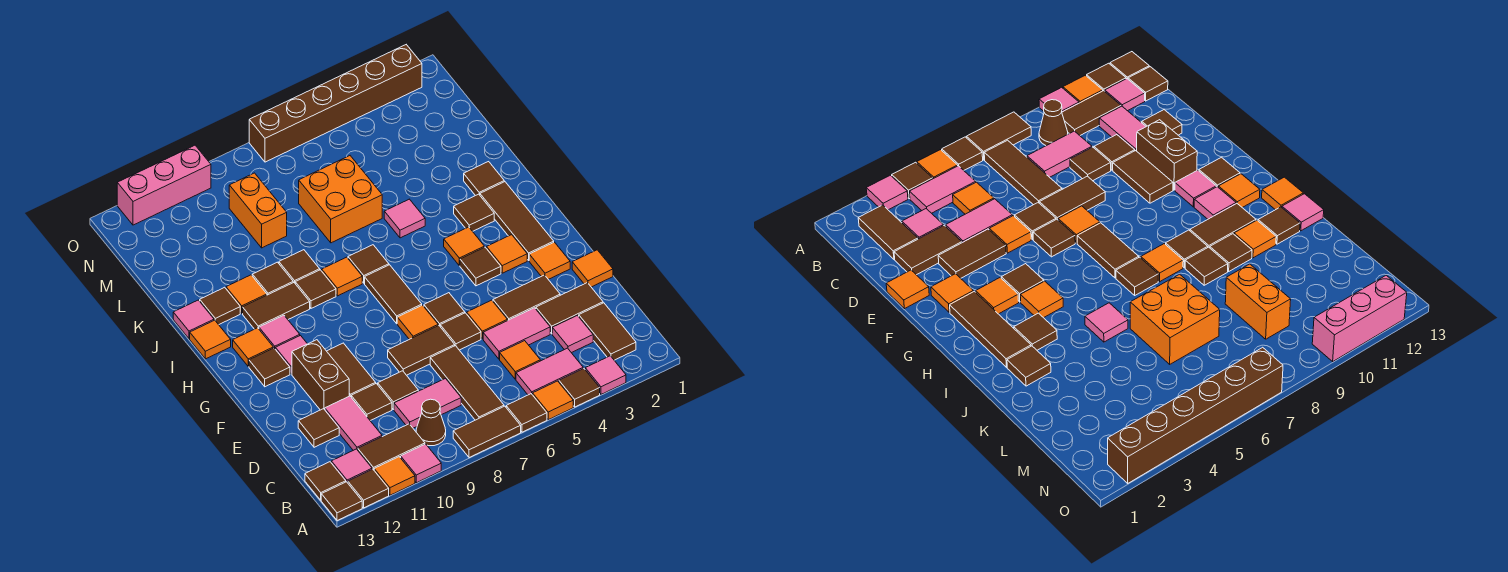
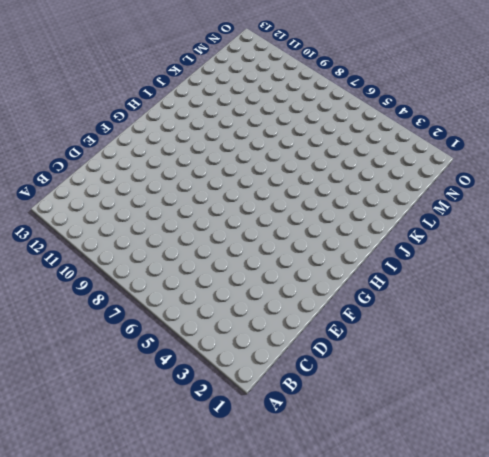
none -> pink tile A3 level 1
none -> brown tile A4 level 1
none -> orange tile A5 level 1
none -> brown tile A6 level 1

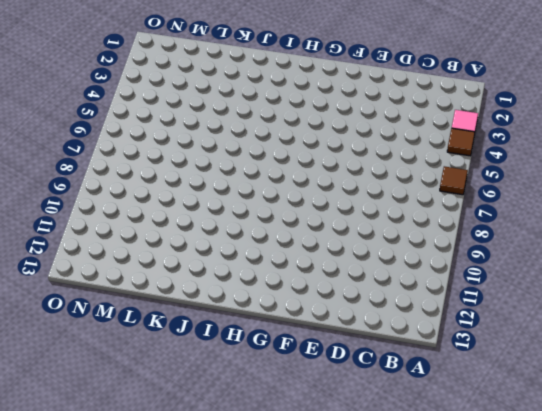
none -> orange tile A5 level 1
none -> brown tile A7:A8 level 1
none -> pink tile A10 level 1
none -> orange tile A11 level 1

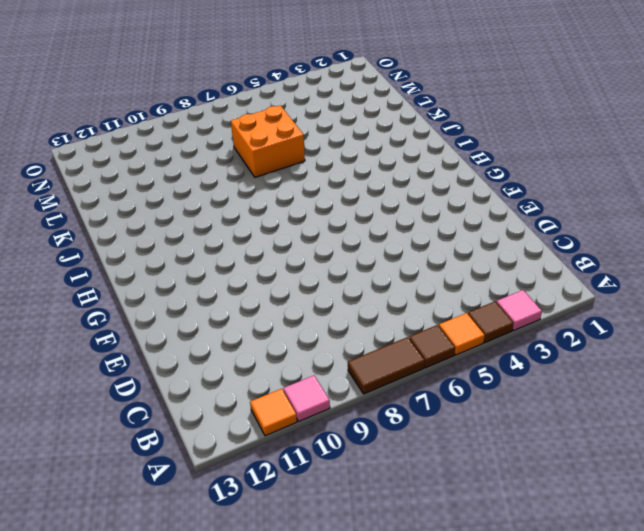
none -> brown tile A12 level 1
none -> brown tile A13 level 1
none -> brown tile B2:C2 level 1
none -> pink tile B4:B5 level 1

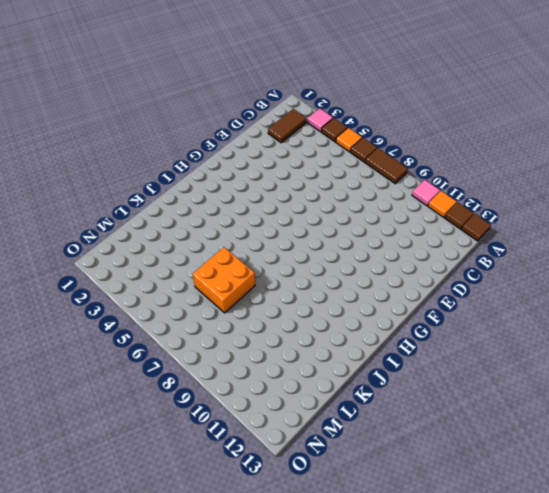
none -> pink tile B4:B5 level 1
none -> brown tile B7:D7 level 1
none -> brown cone B9 level 1
none -> brown tile B10:B11 level 1

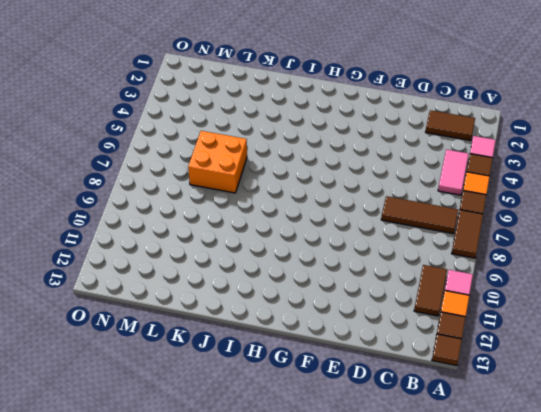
none -> brown cone B9 level 1
none -> pink tile B12 level 1
none -> brown tile B13 level 1
none -> pink tile C3 level 1

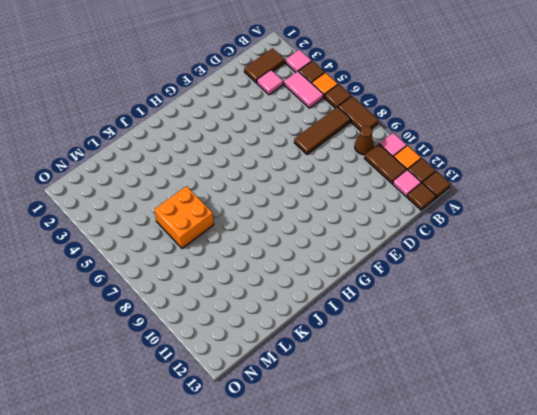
none -> orange tile C5 level 1
none -> pink tile C8:C9 level 1
none -> pink tile C11:D11 level 1
none -> brown tile D2:D3 level 1

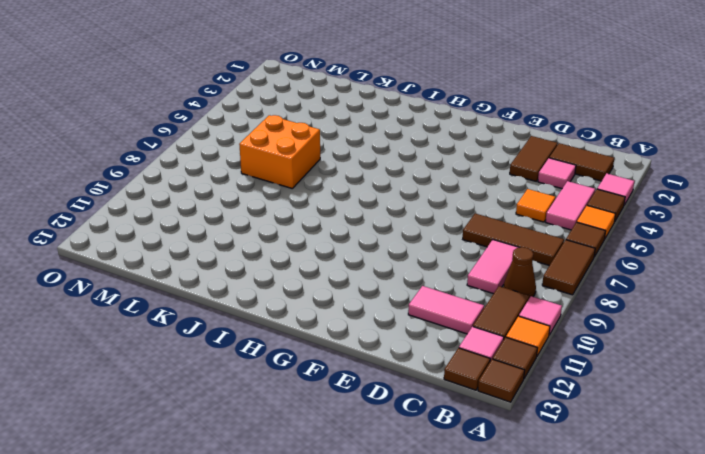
none -> pink tile D4:D5 level 1
none -> brown tile D9 level 1
none -> brown tile D10 level 1
none -> brown tile D12 level 1

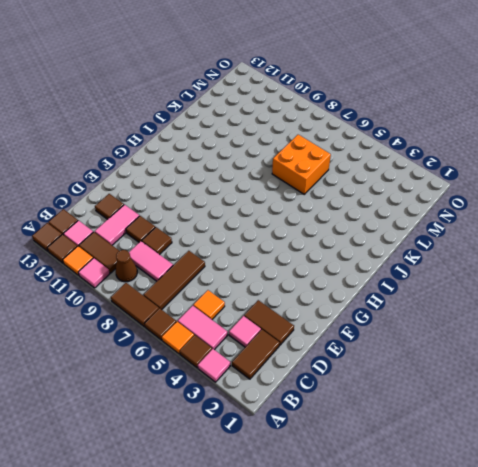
none -> pink tile D4:D5 level 1
none -> orange tile E1 level 1
none -> brown tile E3:E4 level 1
none -> orange tile E5 level 1

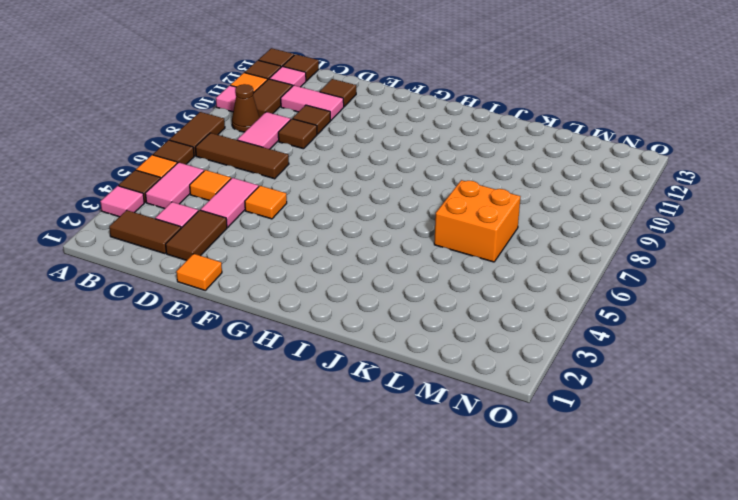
none -> brown tile E3:E4 level 1
none -> brown tile E6 level 1
none -> brown tile E7:E8 level 1
none -> brown tile E10:F10 level 1

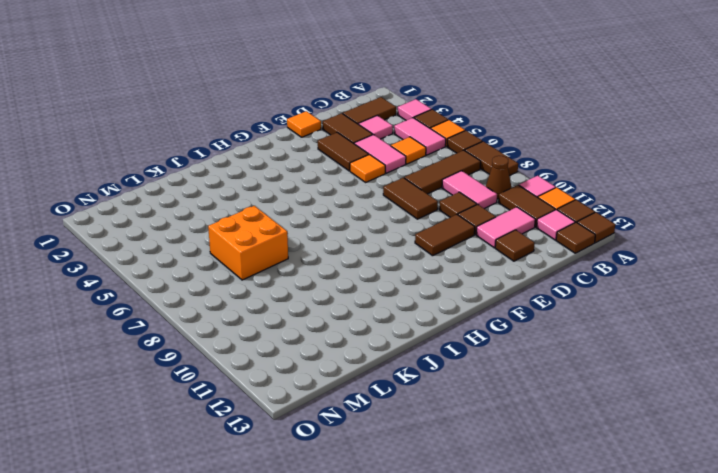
none -> brown tile E6 level 1
none -> brown brick E11:F11 level 1
none -> orange tile F2 level 1
none -> brown tile F6 level 1

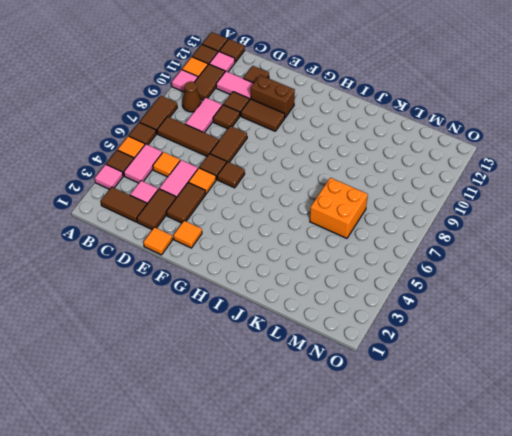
none -> orange tile F7 level 1
none -> brown tile G2:I2 level 1
none -> orange tile G3 level 1
none -> brown tile G4 level 1

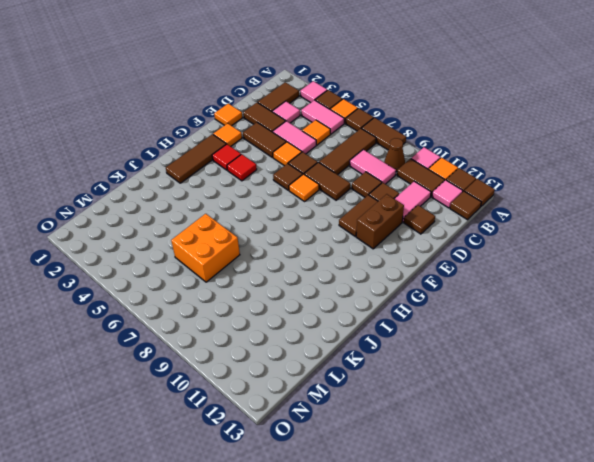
red tile G3 level 1 -> orange tile G3 level 1
red tile G4 level 1 -> brown tile G4 level 1
none -> brown tile G7:H7 level 1
none -> pink tile G11 level 1
none -> brown tile G12 level 1
none -> orange tile H4 level 1

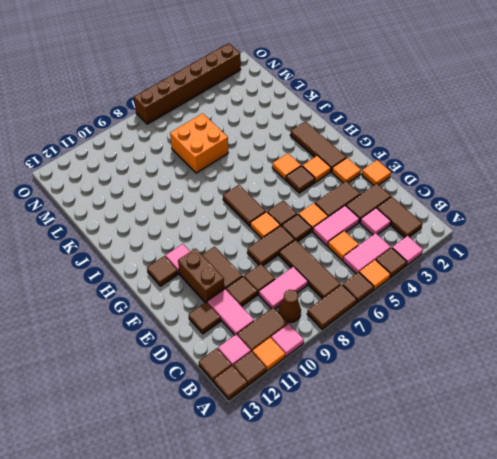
none -> pink tile H11 level 1
none -> orange tile H12 level 1
none -> brown tile I3 level 1
none -> brown tile I7 level 1

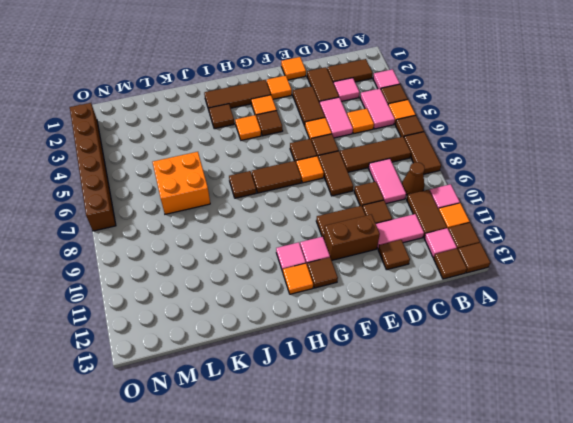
none -> orange tile I8 level 1
none -> brown tile I9 level 1
none -> brown tile I10:I11 level 1
none -> orange tile I13 level 1

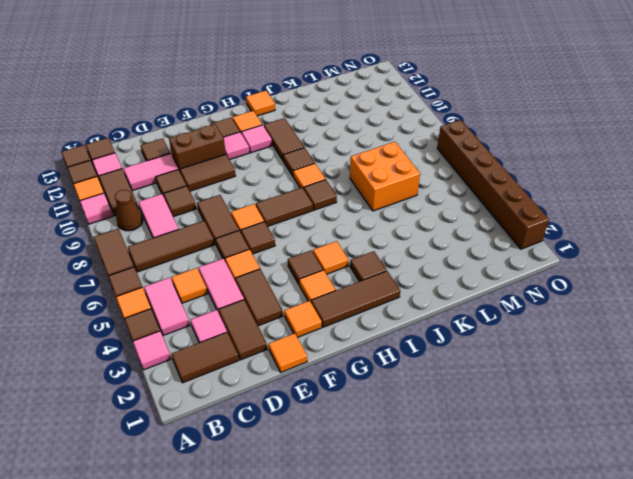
none -> brown tile J2 level 1
none -> pink tile J5 level 1
none -> brown tile J9 level 1
none -> brown tile J10 level 1

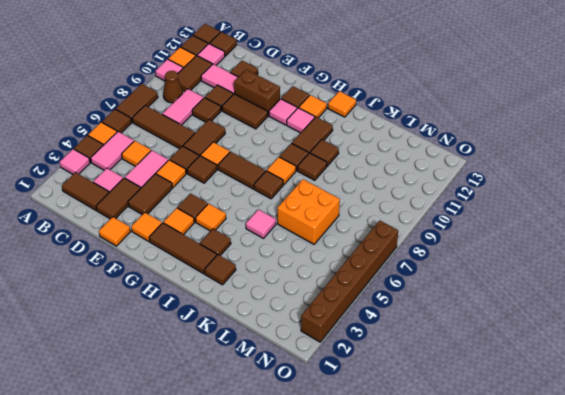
none -> orange tile J11 level 1
none -> brown tile J12 level 1
none -> pink tile J13 level 1
none -> orange brick L9:M9 level 1

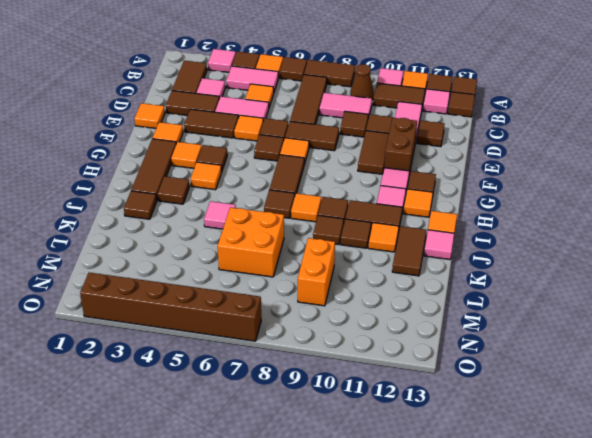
brown tile J12:K12 level 1 -> brown tile J12 level 1
none -> pink brick O10:O12 level 1

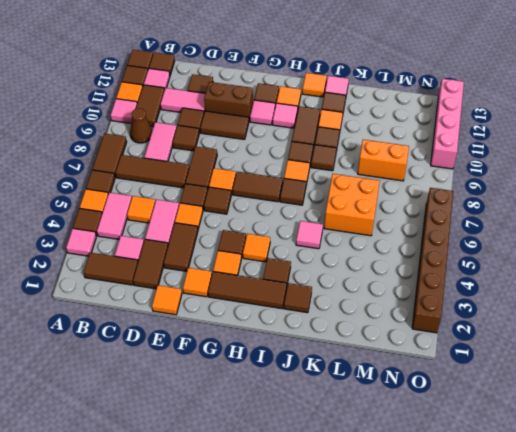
pink brick O10:O13 level 1 -> pink brick O10:O12 level 1

